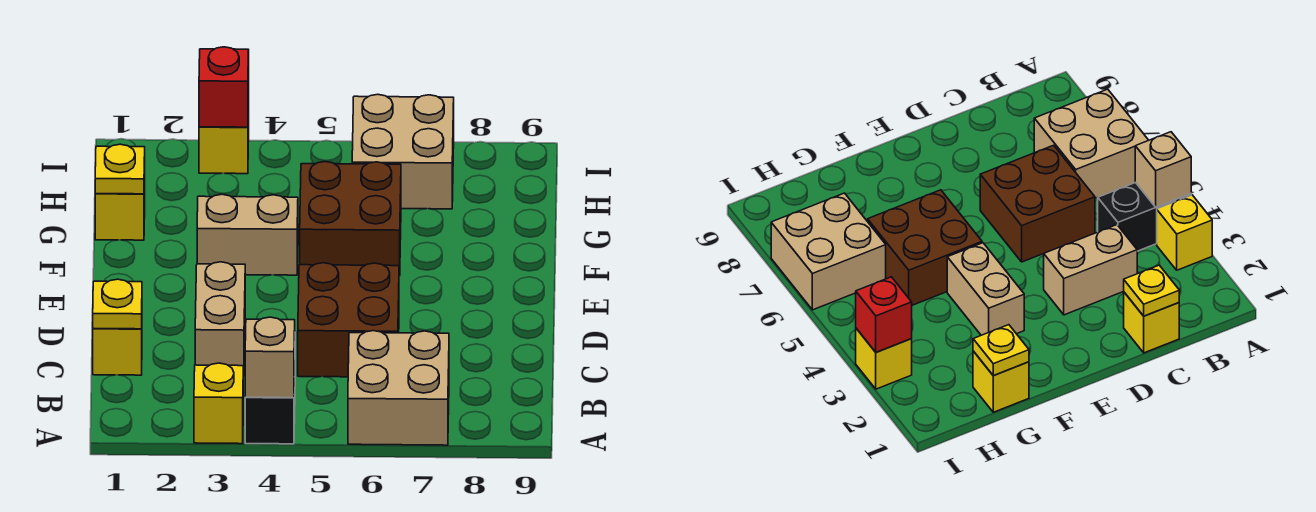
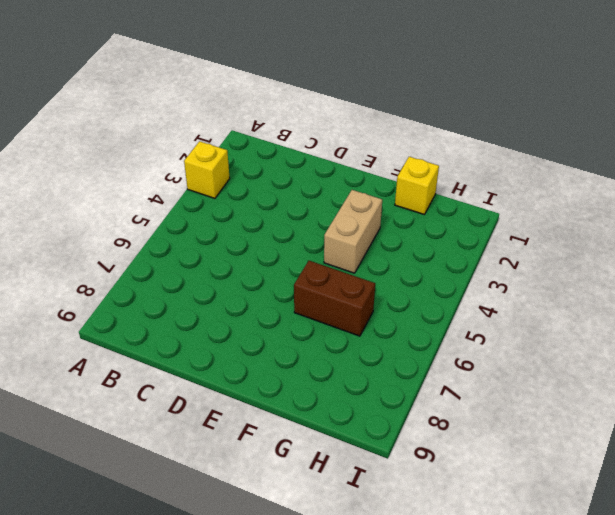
brown brick F6:G6 level 1 -> brown brick F5:G6 level 1
none -> black brick A4:B4 level 1
none -> tan brick A6:B7 level 1
none -> yellow brick C1 level 1

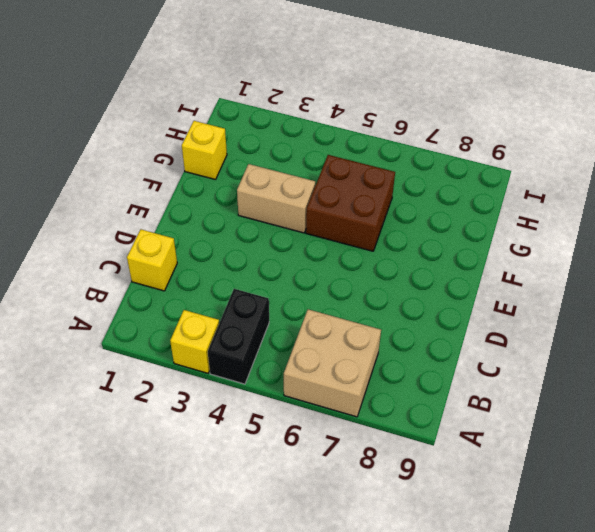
none -> tan brick C3:D3 level 1
none -> brown brick C5:D6 level 1
none -> tan brick H6:I7 level 1

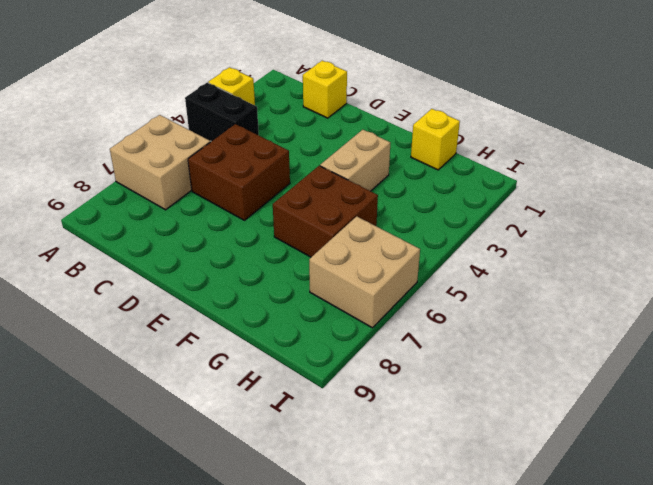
none -> tan brick C3:D3 level 1
none -> yellow brick I3 level 1
none -> tan brick A4 level 2

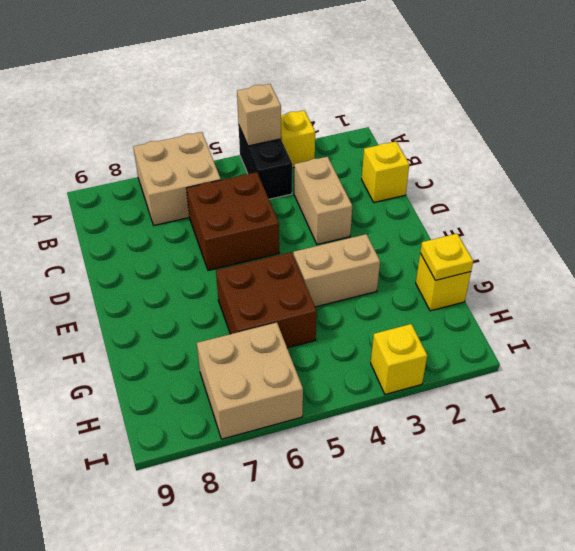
none -> yellow plate C1 level 2
none -> red brick I3 level 2

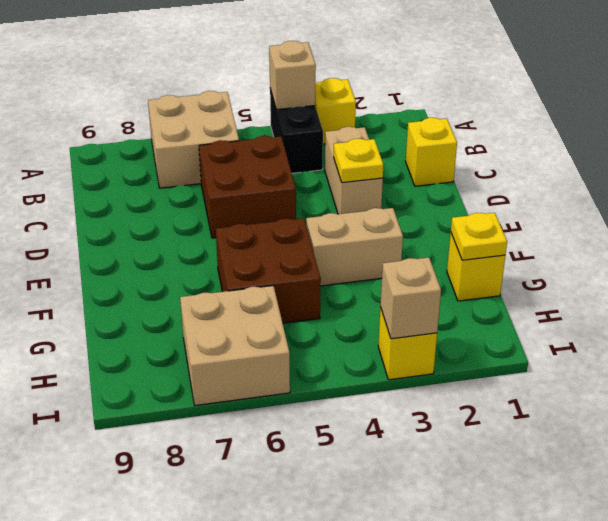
yellow plate D3 level 2 -> yellow plate C1 level 2
tan brick I3 level 2 -> red brick I3 level 2

